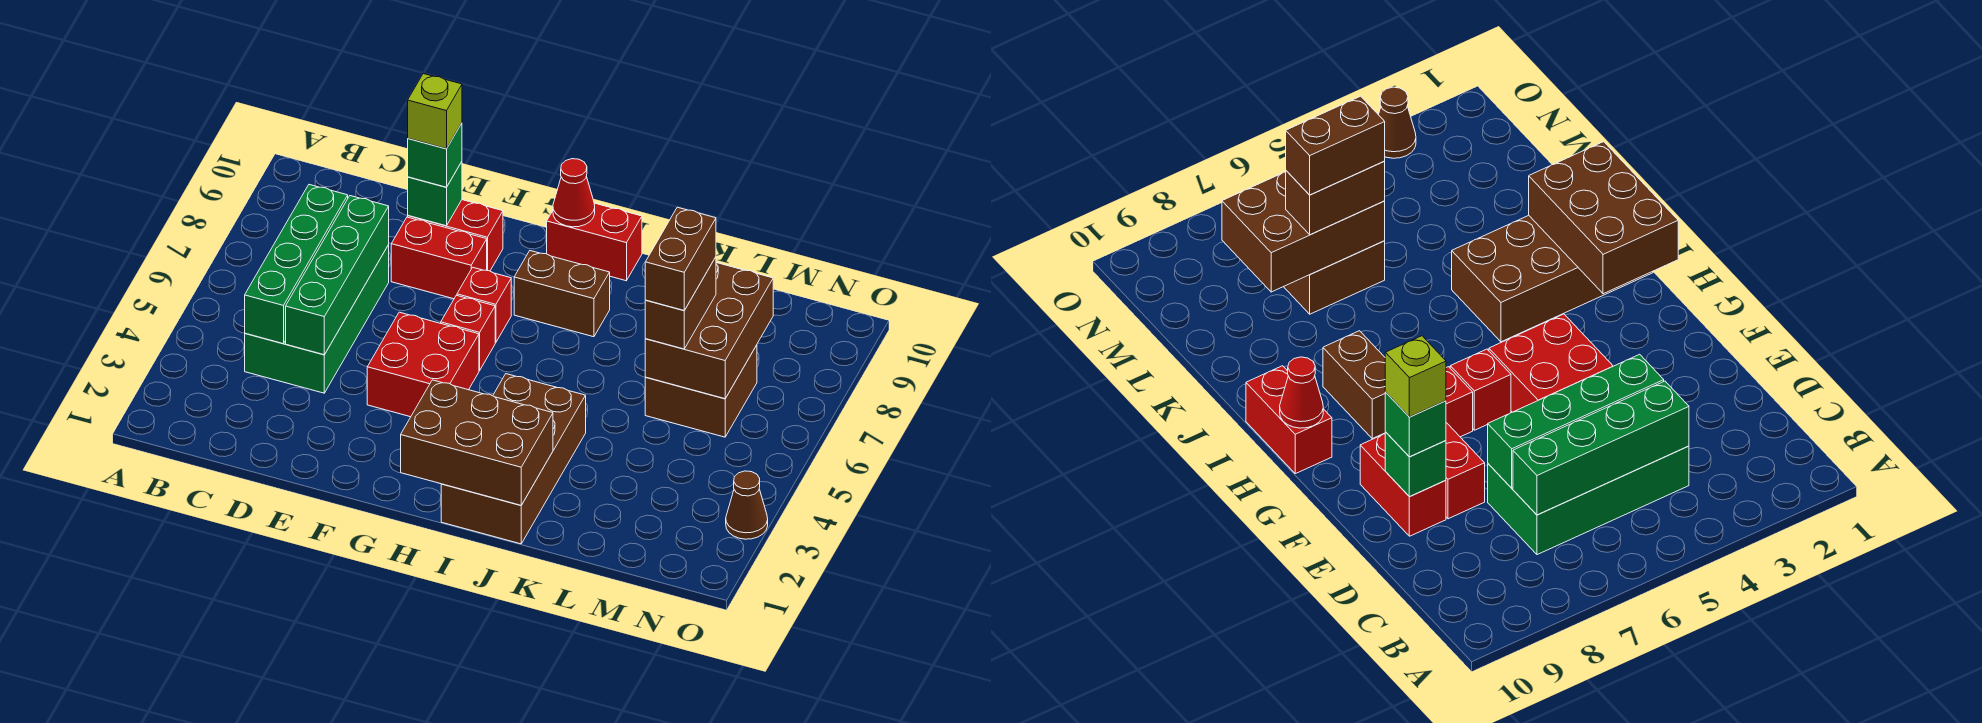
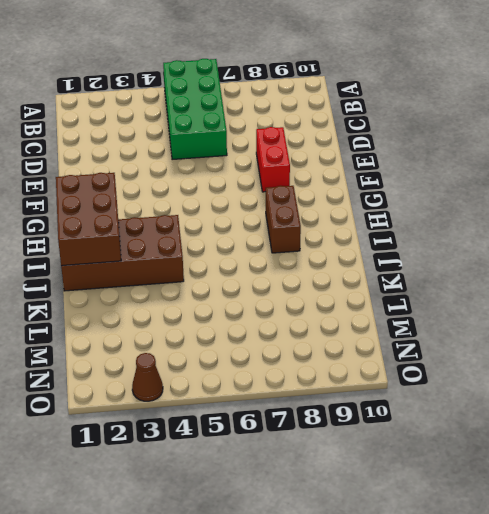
green brick A5:D6 level 1 -> green brick C4:D7 level 1
none -> red brick E9:F9 level 1
none -> red brick F4:G5 level 1
none -> red brick G6 level 1

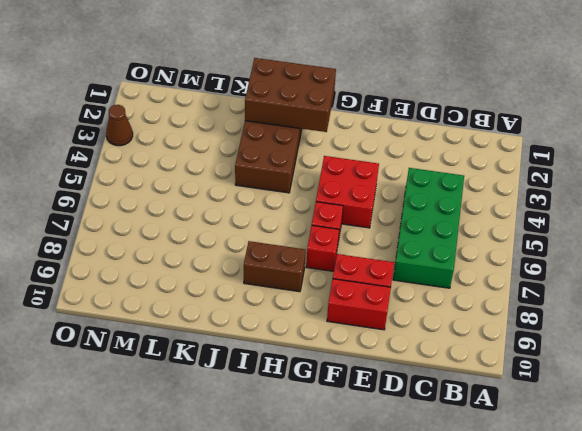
none -> red brick H10:I10 level 1
none -> brown brick L6:M7 level 1
none -> green brick C4:C7 level 2

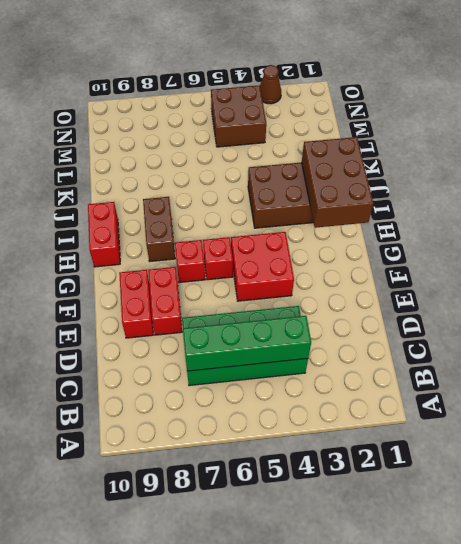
brown brick M4:N5 level 1 -> brown brick L6:M7 level 1
none -> green brick D4:D7 level 2
none -> green brick E9 level 2
none -> red cone H10 level 2

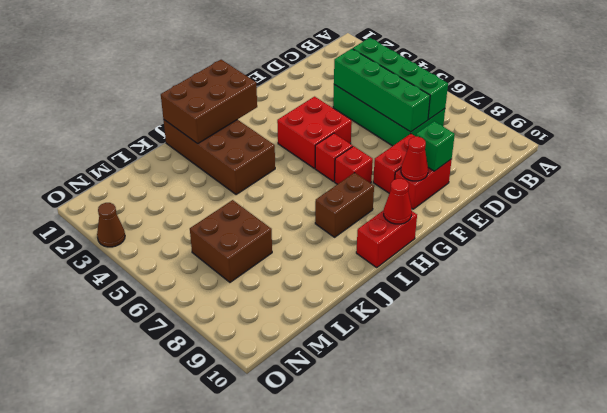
red cone F9 level 2 -> none
none -> brown brick L6:M8 level 2
none -> green brick E9 level 3
none -> brown brick L6:L7 level 3

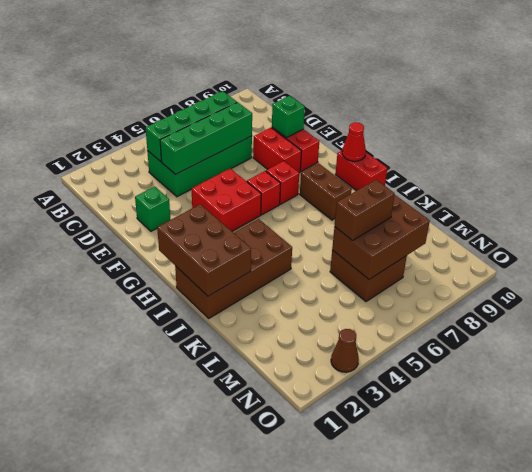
green brick E2 level 1 -> green brick E9 level 3
none -> lime brick E9 level 4
none -> brown brick L6:L7 level 4

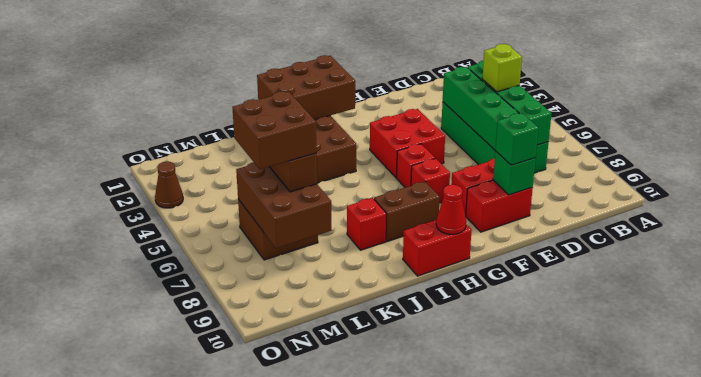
lime brick C5 level 3 -> lime brick E9 level 4
red brick J8 level 1 -> none
brown brick L6:M7 level 4 -> brown brick L6:L7 level 4

